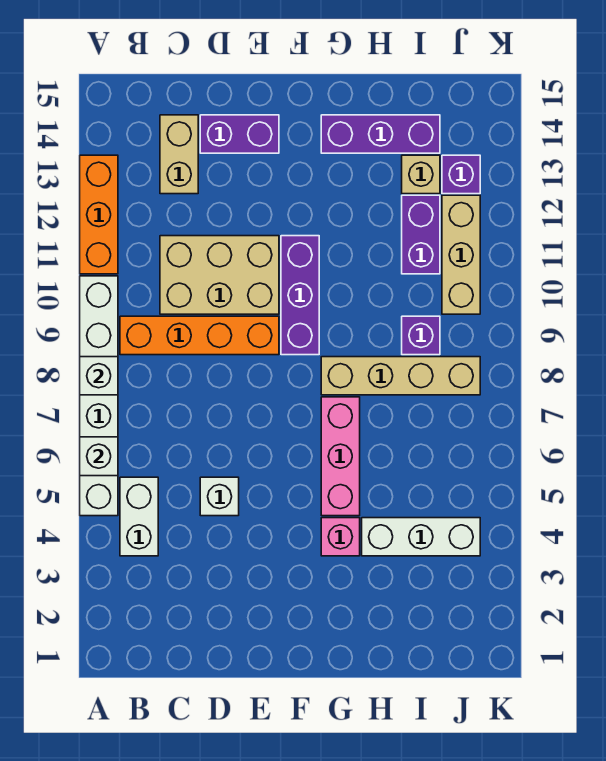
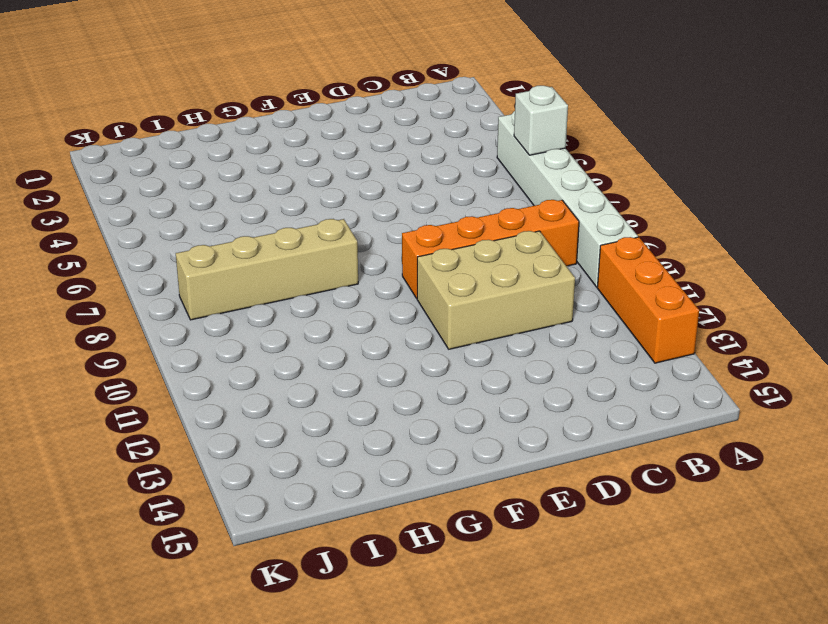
none -> white brick B4:B5 level 1
none -> tan brick C13:C14 level 1
none -> white brick D5 level 1

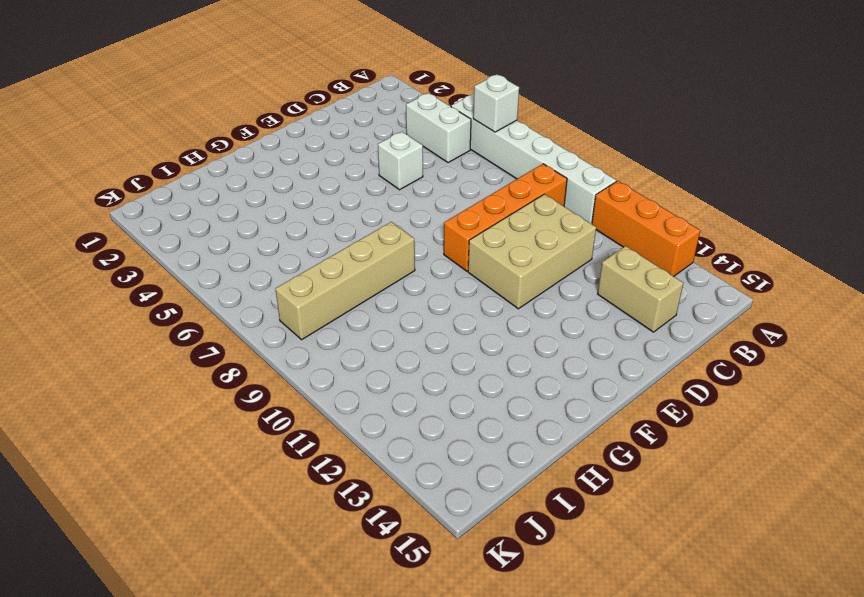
none -> purple brick D14:E14 level 1
none -> purple brick F9:F11 level 1
none -> pink brick G4 level 1

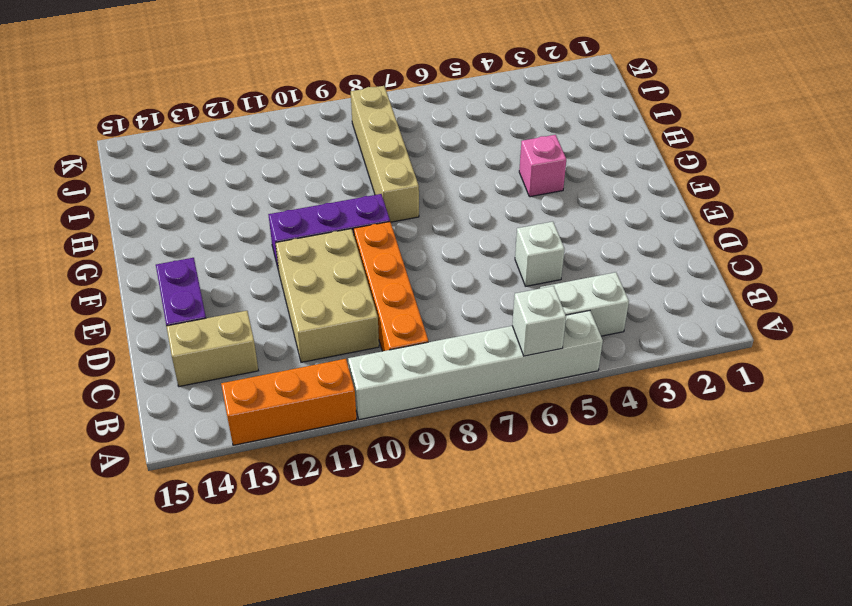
none -> pink brick G5:G7 level 1
none -> purple brick G14:I14 level 1
none -> white brick H4:J4 level 1

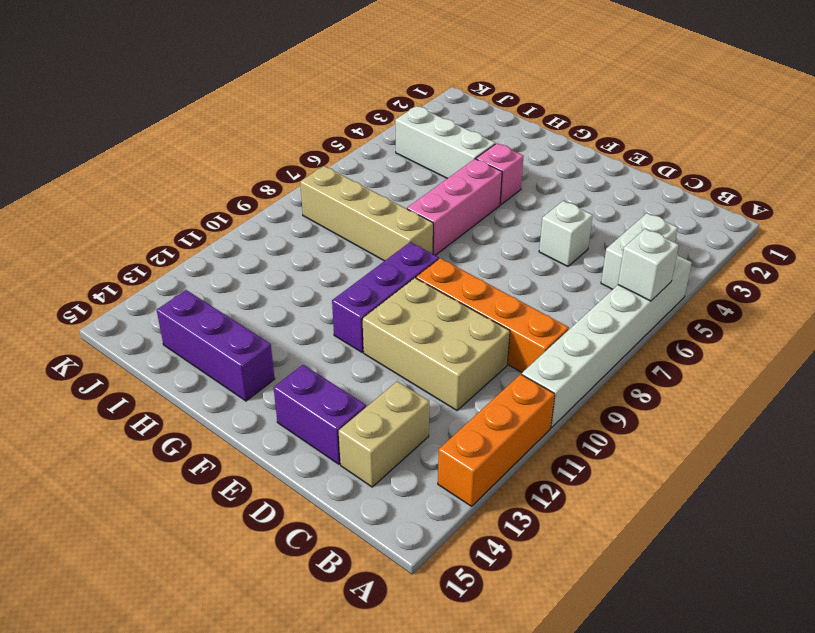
none -> purple brick I9 level 1
none -> purple brick I11:I12 level 1
none -> tan brick I13 level 1

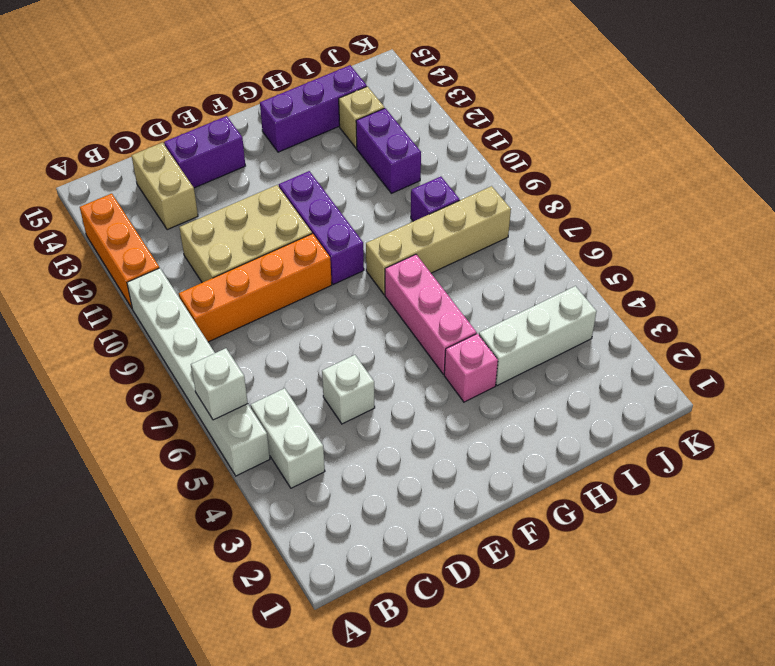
none -> tan brick J10:J12 level 1
none -> purple brick J13 level 1
none -> white brick A8 level 2

